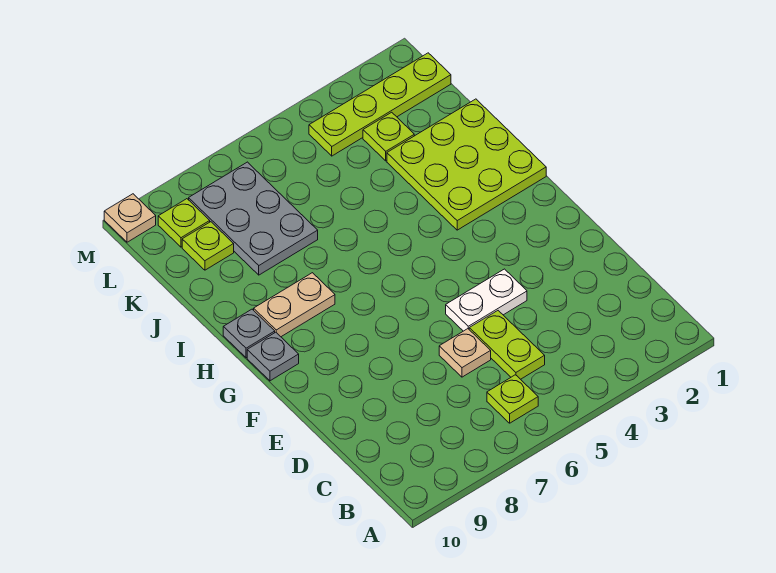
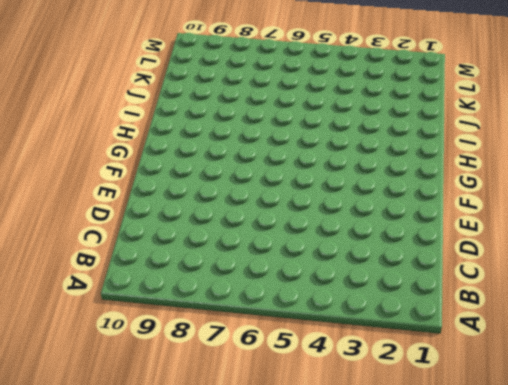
none -> lime plate B6 level 1
none -> lime plate C5:D5 level 1
none -> tan plate D6 level 1

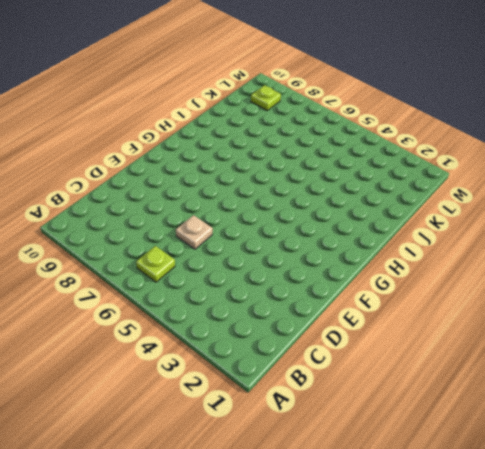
none -> lime plate C5:D5 level 1
none -> white plate E4:E5 level 1
none -> grey plate G10 level 1

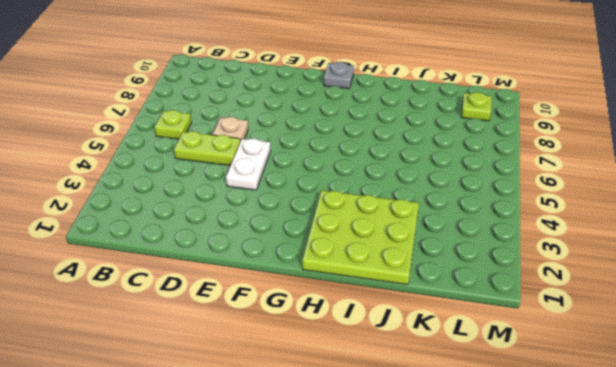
none -> tan plate H8:H9 level 1
none -> grey plate H10 level 1
none -> grey plate J7:L8 level 1

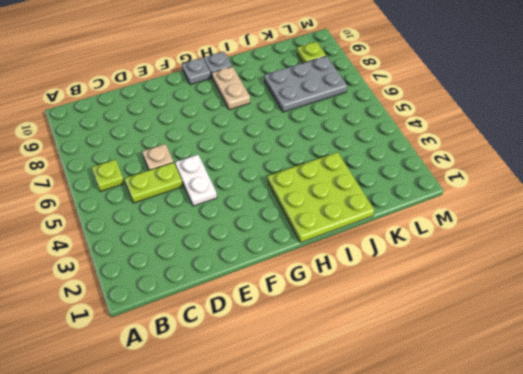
none -> lime plate K3 level 1
none -> lime plate K9 level 1
none -> lime plate L1:L4 level 1

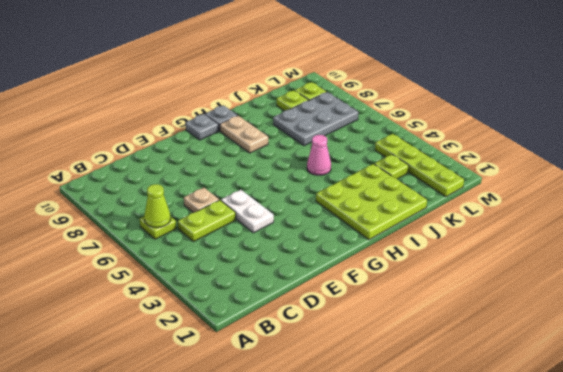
lime cone B6 level 2 -> none
pink cone I5 level 1 -> none
none -> tan plate M10 level 1

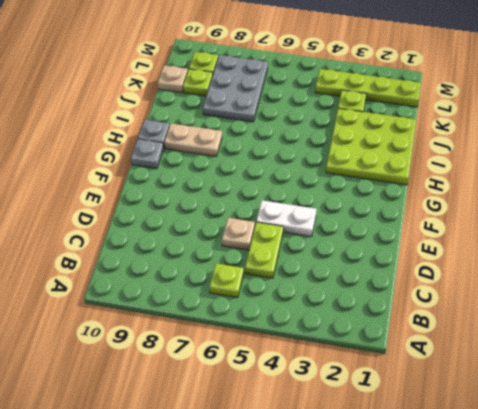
tan plate K10 level 1 -> tan plate M10 level 1

